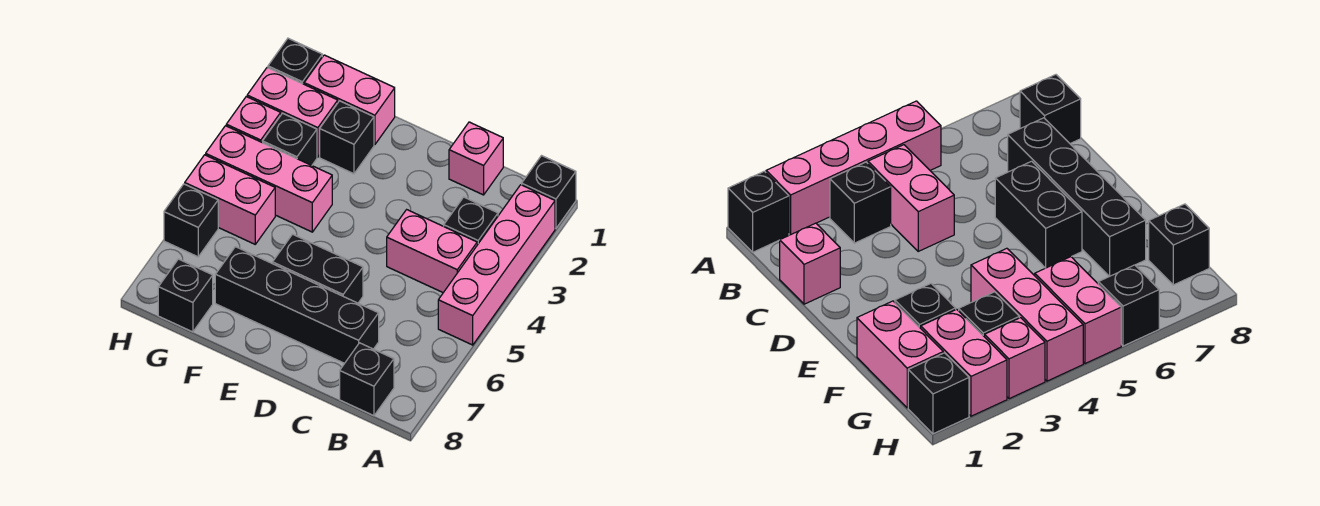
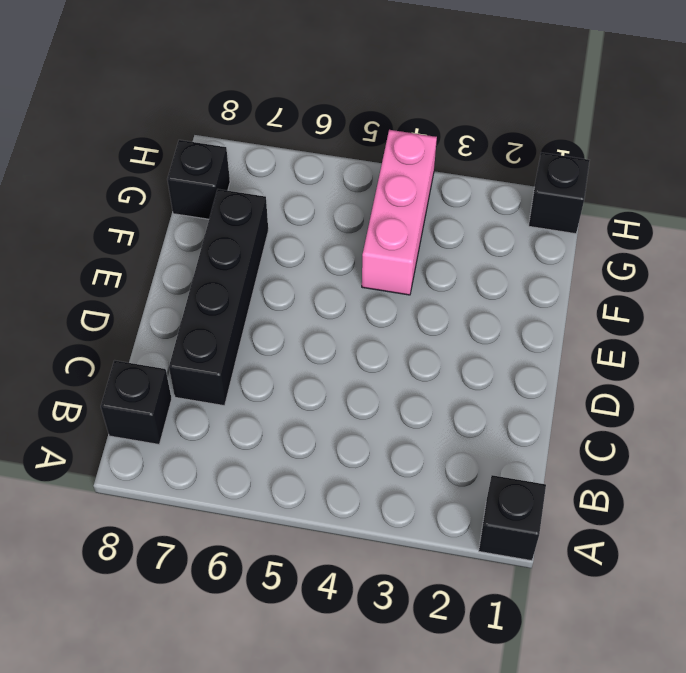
none -> pink brick A2:A5 level 1
none -> black brick B3 level 1
none -> pink brick B4:C4 level 1

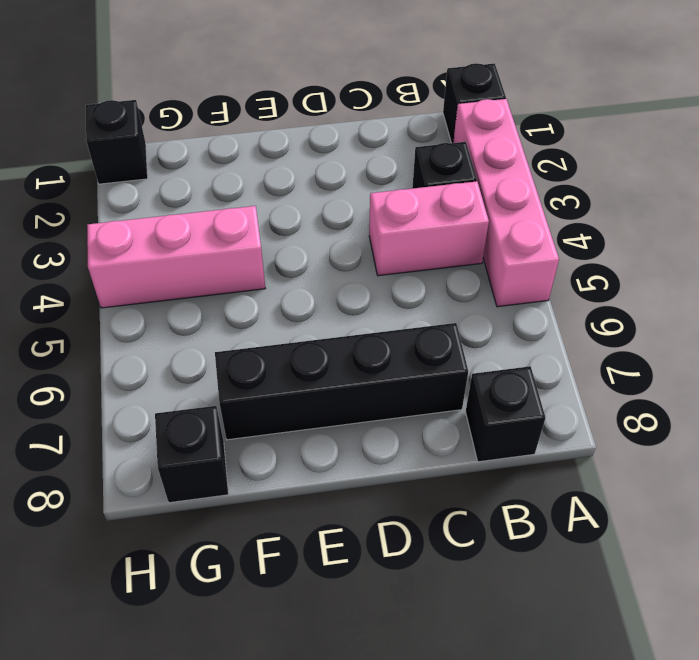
none -> pink brick C1 level 1
none -> black brick D6:E6 level 1
none -> pink brick F1:G1 level 1

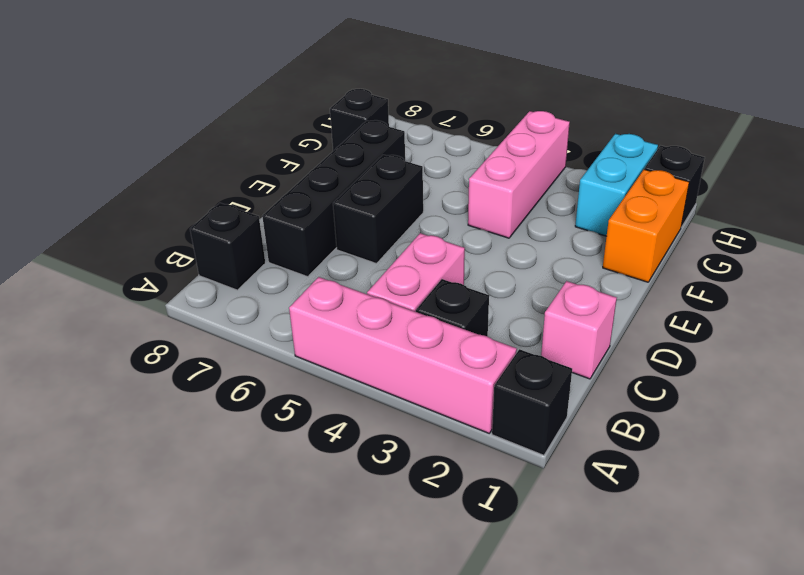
orange brick F1:G1 level 1 -> pink brick F1:G1 level 1
cyan brick G2:H2 level 1 -> pink brick G2:H2 level 1
none -> black brick F2 level 1
none -> black brick G3 level 1
none -> pink brick G5:H5 level 1

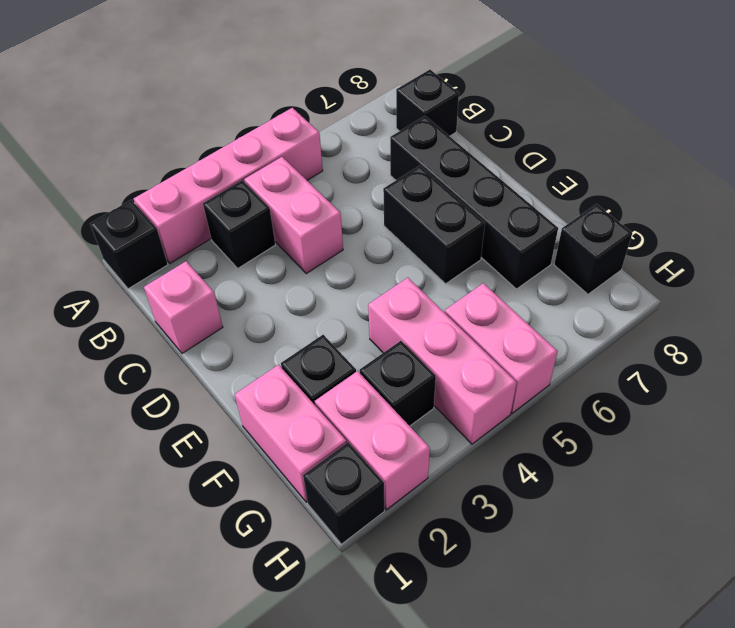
none -> pink brick H3 level 1
none -> black brick H6 level 1

